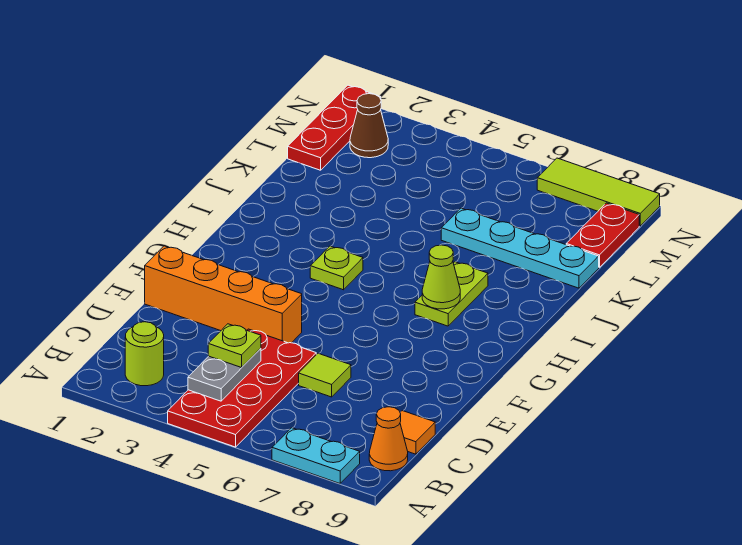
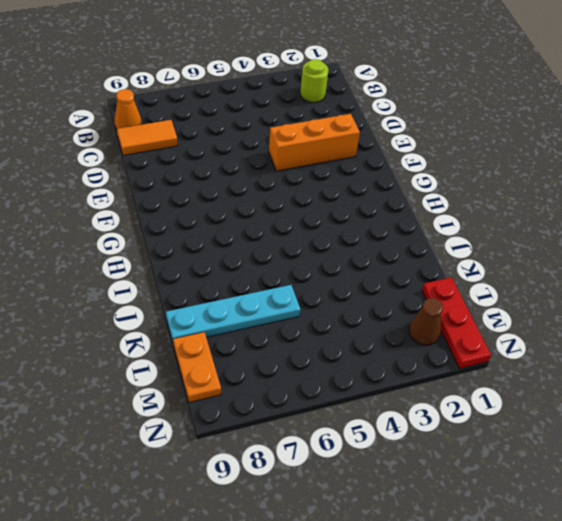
orange tile C8:C9 level 1 -> orange tile C9 level 1
orange brick E2:E4 level 1 -> orange brick E1:E4 level 1
orange plate L9:M9 level 1 -> red plate L9:M9 level 1
none -> red plate A4:D5 level 1
none -> cyan plate A7:A8 level 1
none -> lime tile D6 level 1

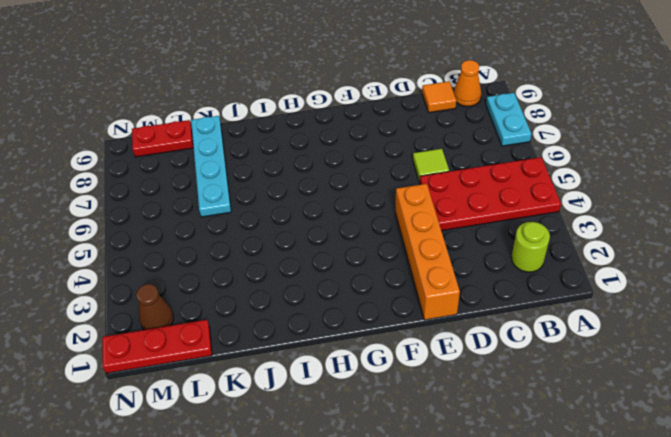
none -> lime plate H4 level 1
none -> lime plate H7:I7 level 1
none -> lime tile N7:N9 level 1

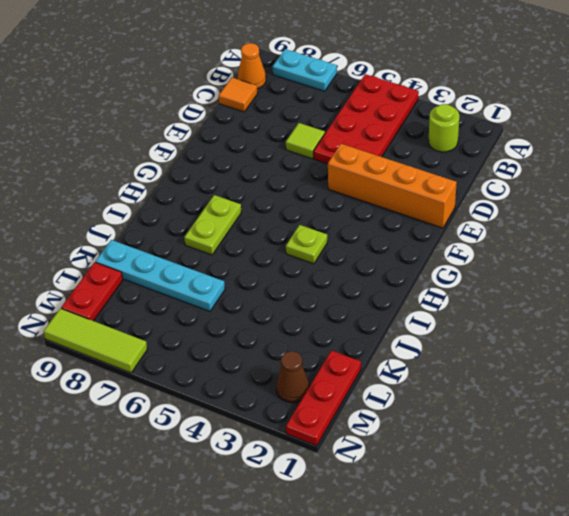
none -> grey plate B4:C4 level 2
none -> lime cone H7 level 2
none -> lime plate C4 level 3

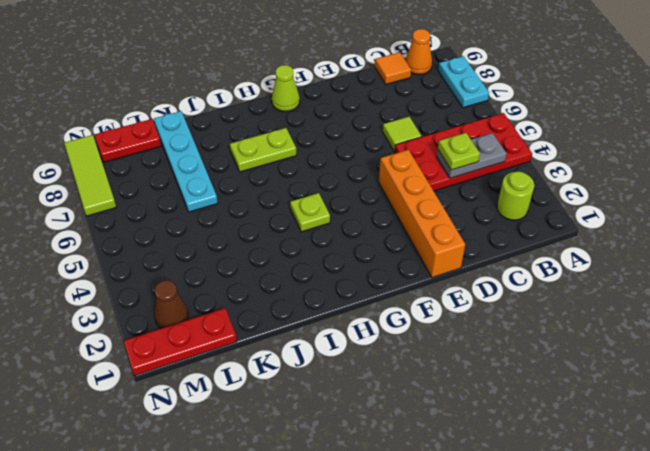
lime cone G9 level 1 -> lime cone H7 level 2

